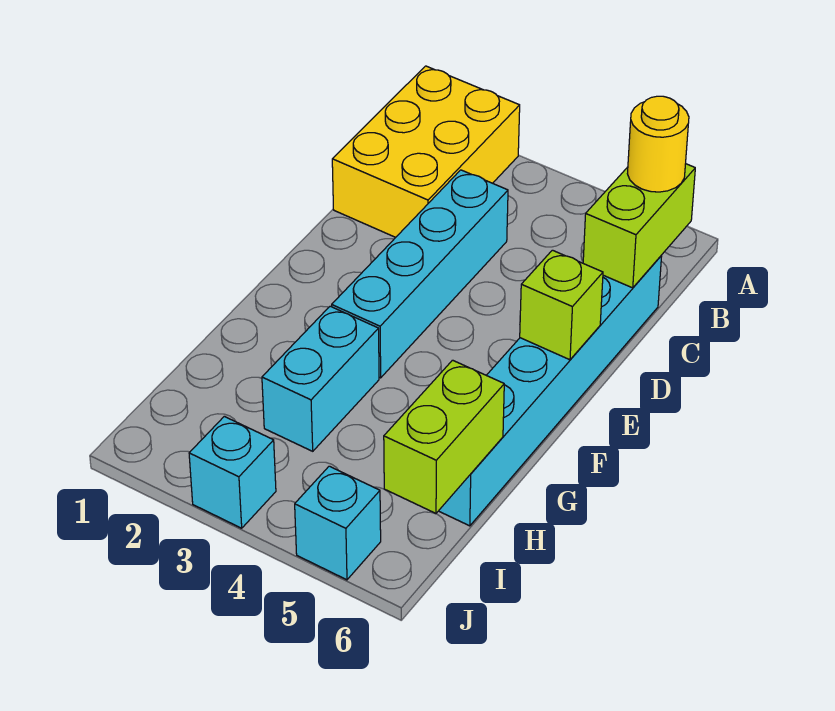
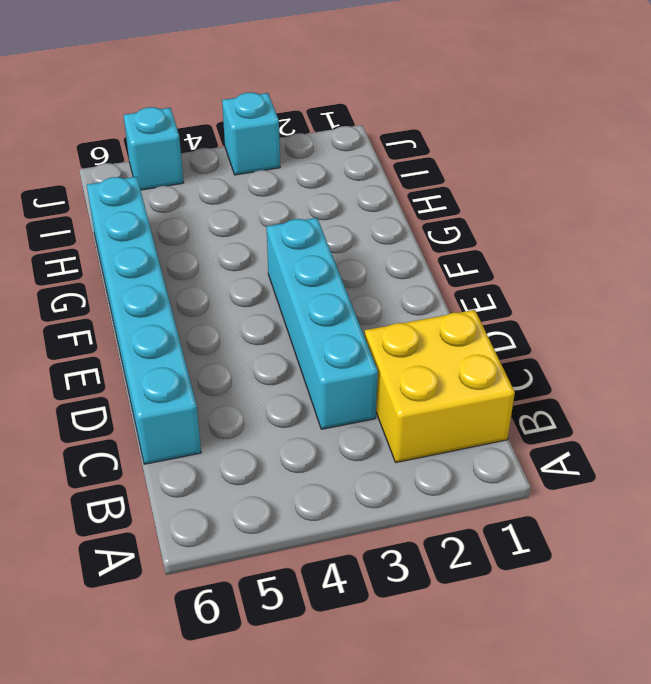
yellow brick B1:C2 level 1 -> yellow brick A1:C2 level 1
none -> cyan brick G3:H3 level 1
none -> lime brick B6:C6 level 2

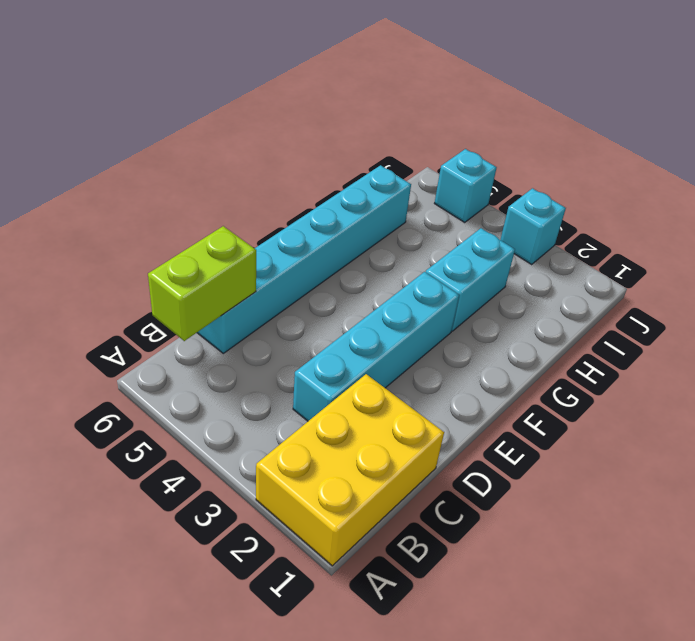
none -> lime brick E6 level 2
none -> lime brick H6:I6 level 2

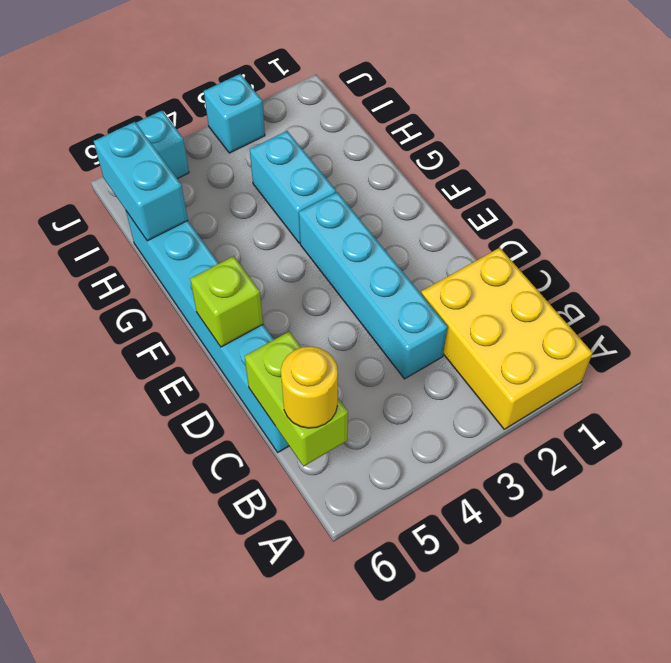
cyan brick H6:I6 level 2 -> lime brick H6:I6 level 2

